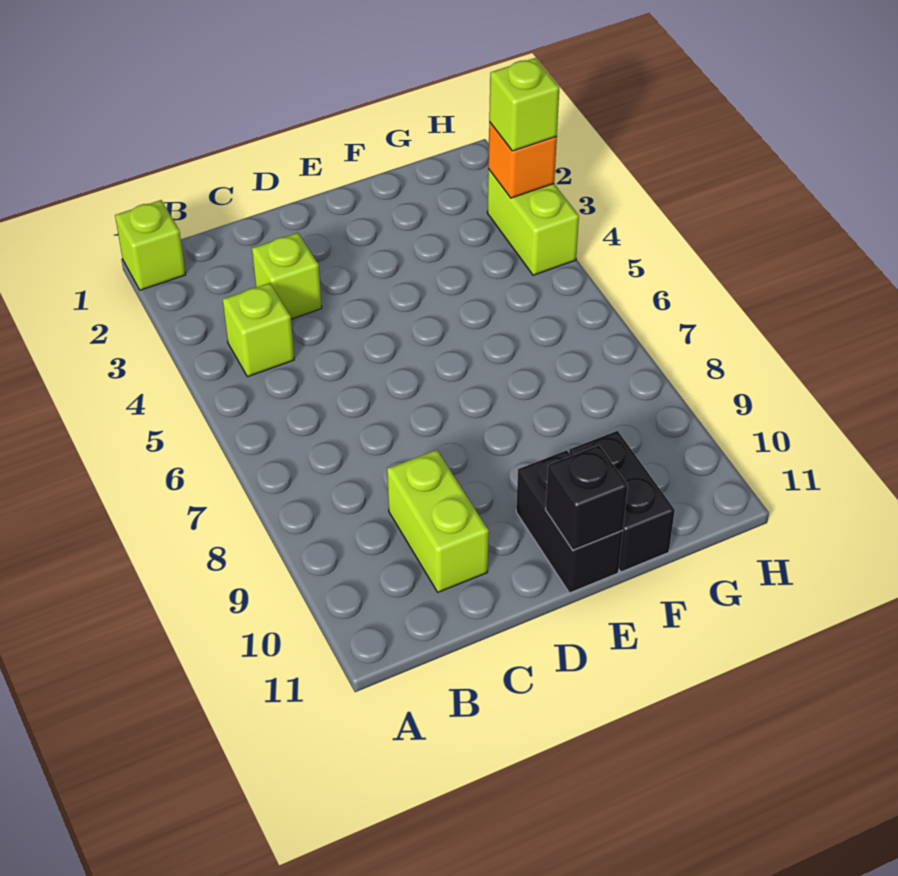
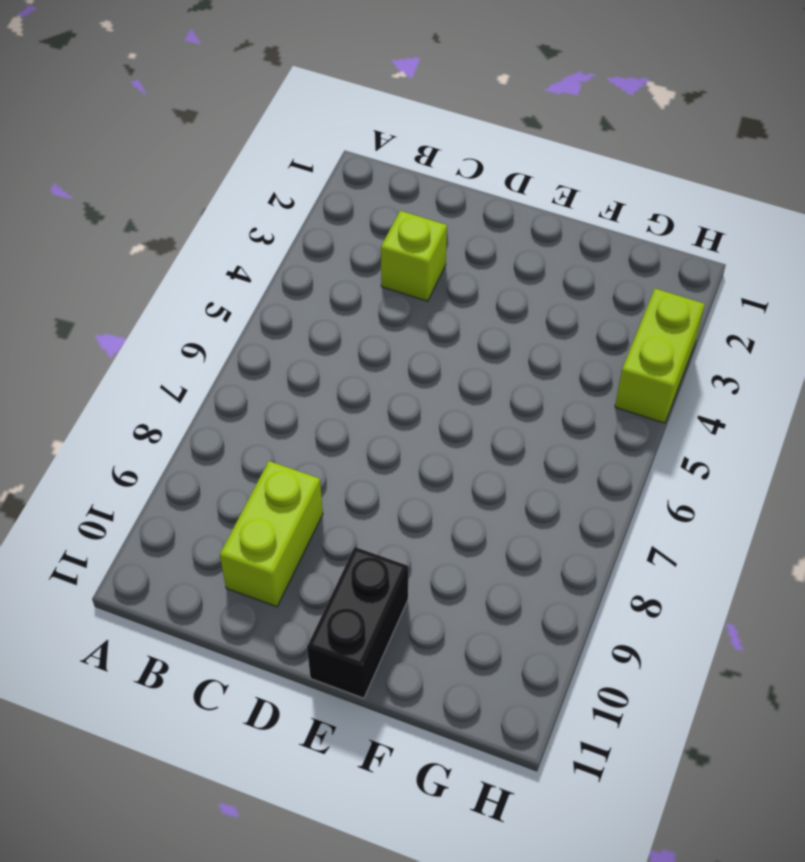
none -> lime brick A1 level 1
none -> lime brick B4 level 1

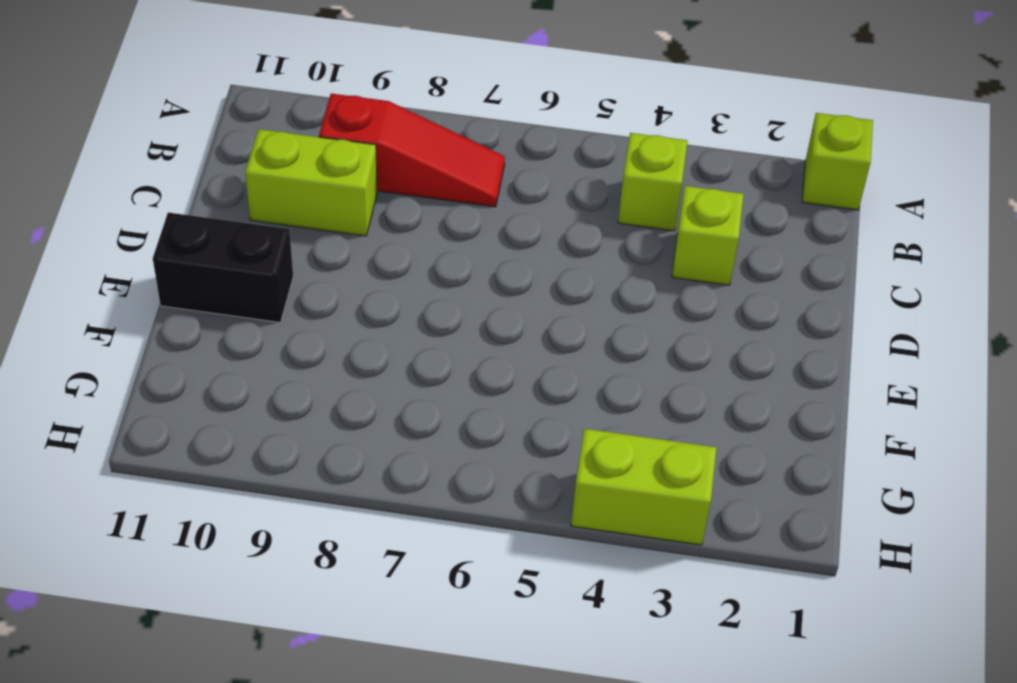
red slope B7:B9 level 1 top 9 -> none
none -> black brick F10:F11 level 1
none -> black brick E11 level 2

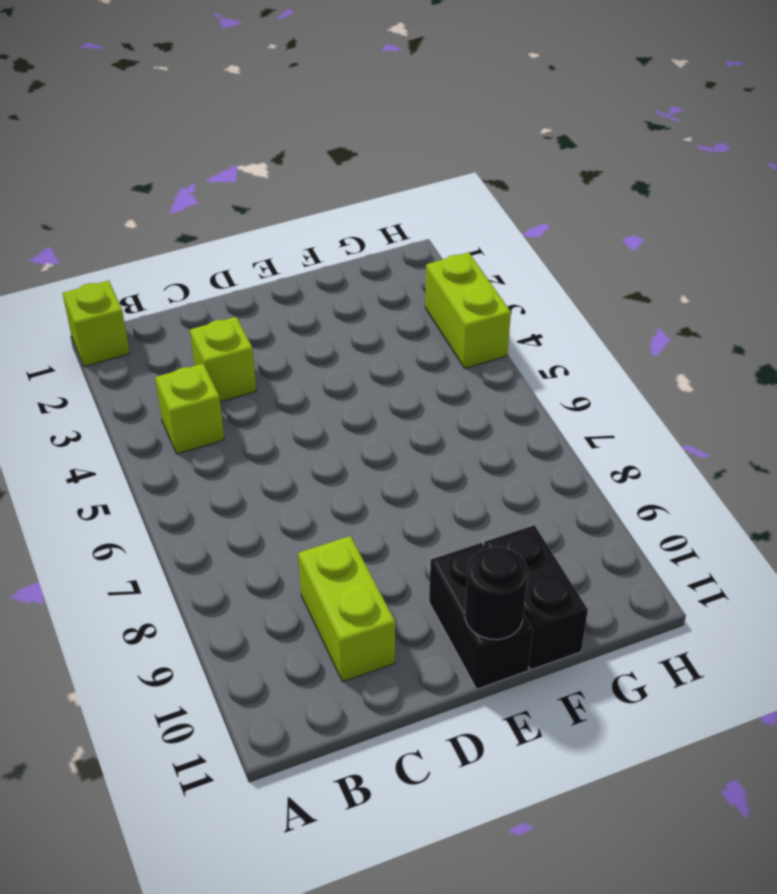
black round brick E11 level 2 -> black brick E11 level 2
none -> orange brick H3 level 2
none -> lime brick H3 level 3

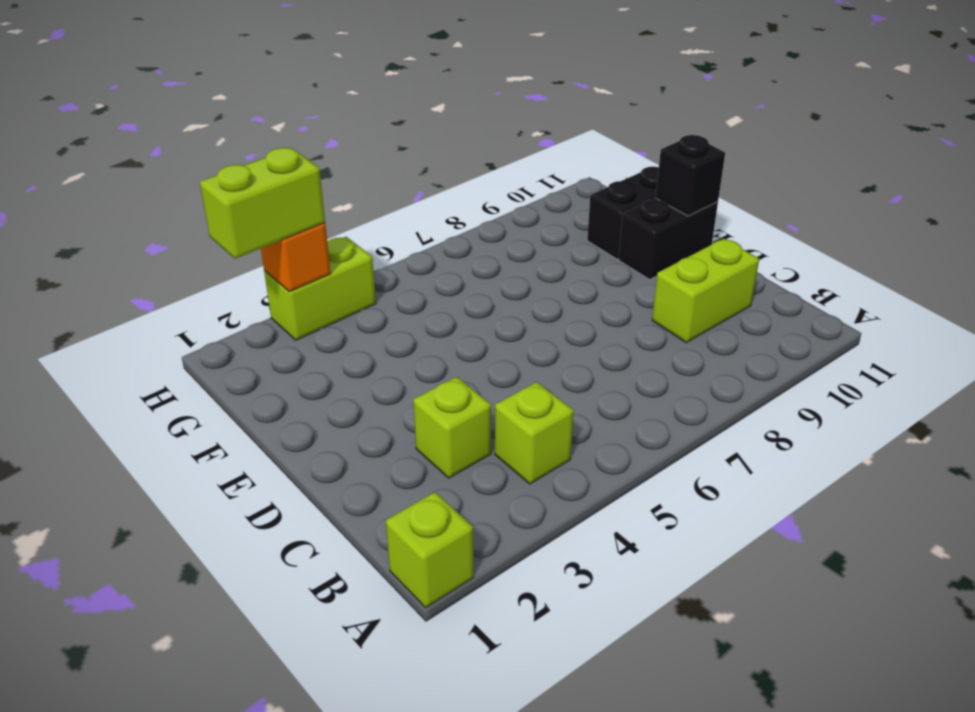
lime brick H2:H3 level 3 -> lime brick H3 level 3

